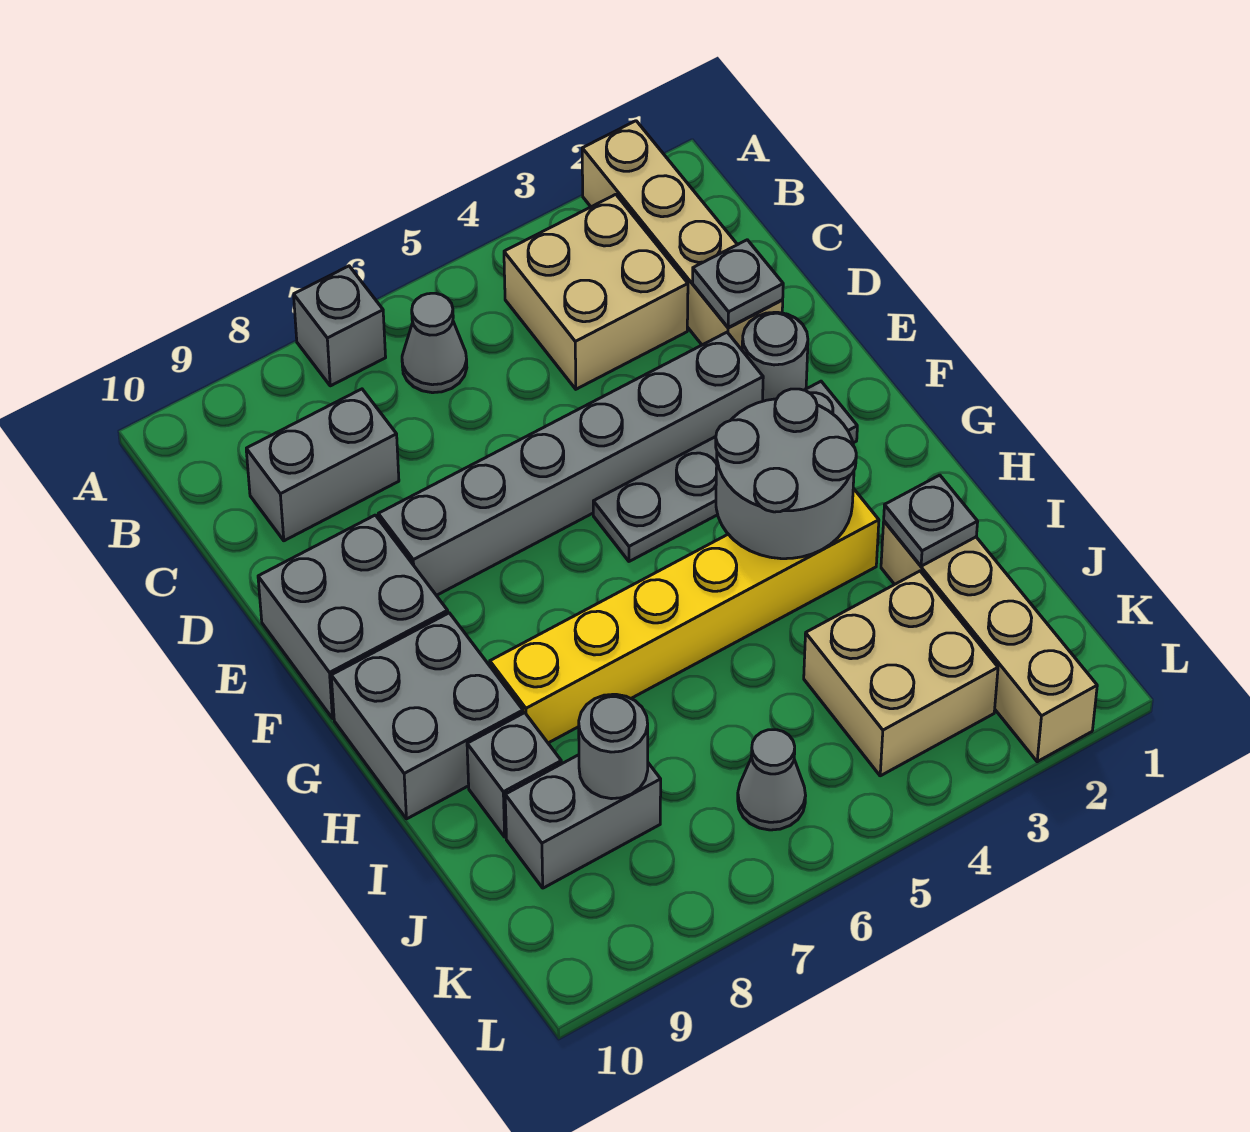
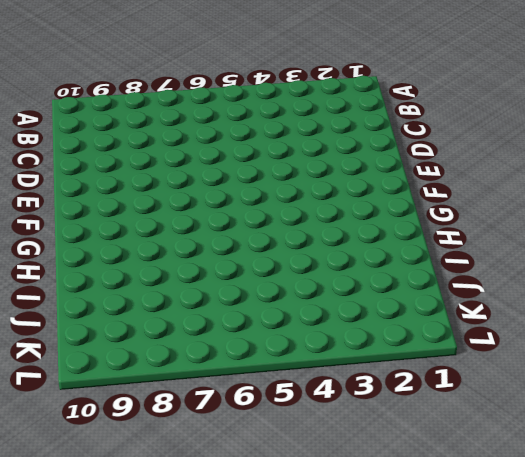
none -> tan brick A2:D2 level 1
none -> grey brick A7 level 1
none -> tan brick B3:C4 level 1

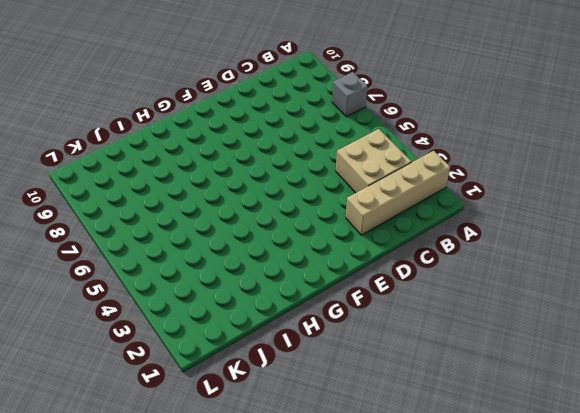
none -> grey cone B6 level 1
none -> grey brick C8:C9 level 1
none -> grey round brick E2 level 1

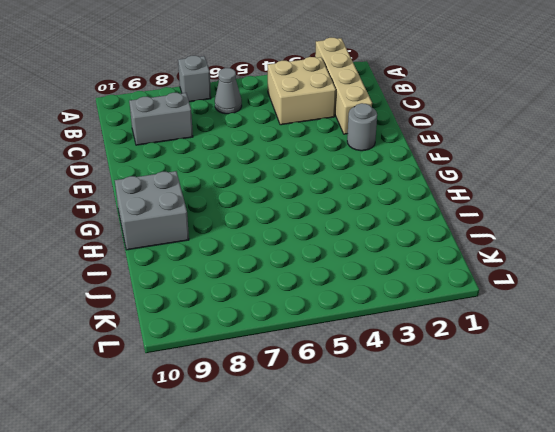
none -> grey brick E3:E8 level 1
none -> grey brick E9:F10 level 1
none -> grey plate F2:F5 level 1

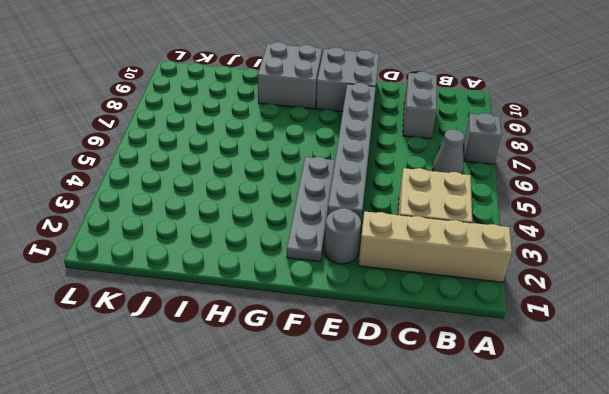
none -> yellow brick H3:H8 level 1
none -> tan brick I2:L2 level 1
none -> grey brick I9 level 1

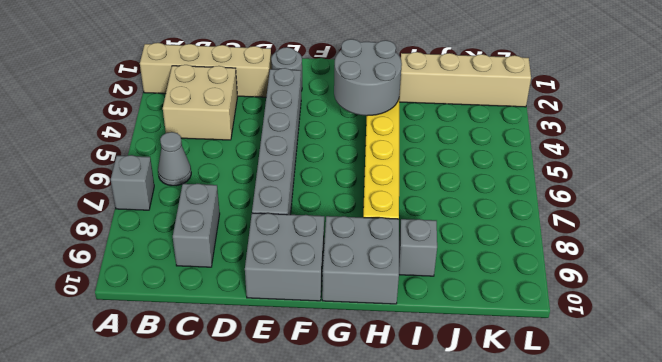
none -> grey plate F2:F5 level 1
none -> tan brick J3:K4 level 1
none -> grey brick J8:J9 level 1

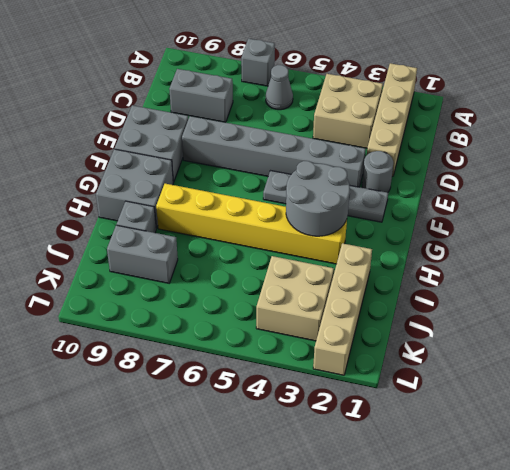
none -> grey cone K6 level 1
none -> grey plate D2 level 2
none -> grey plate I2 level 2

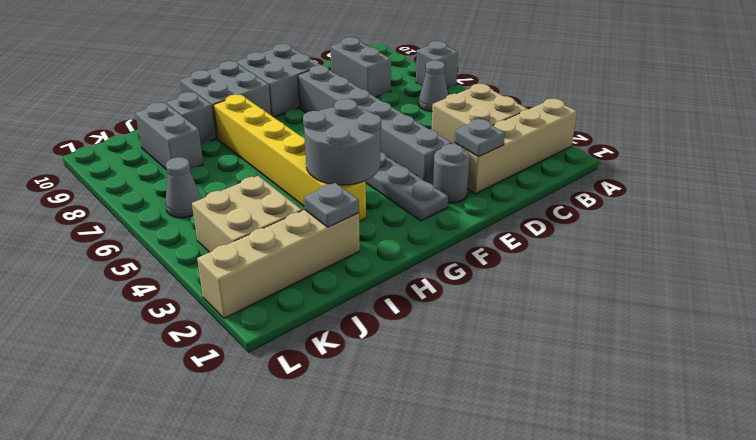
none -> grey round brick J8 level 2

